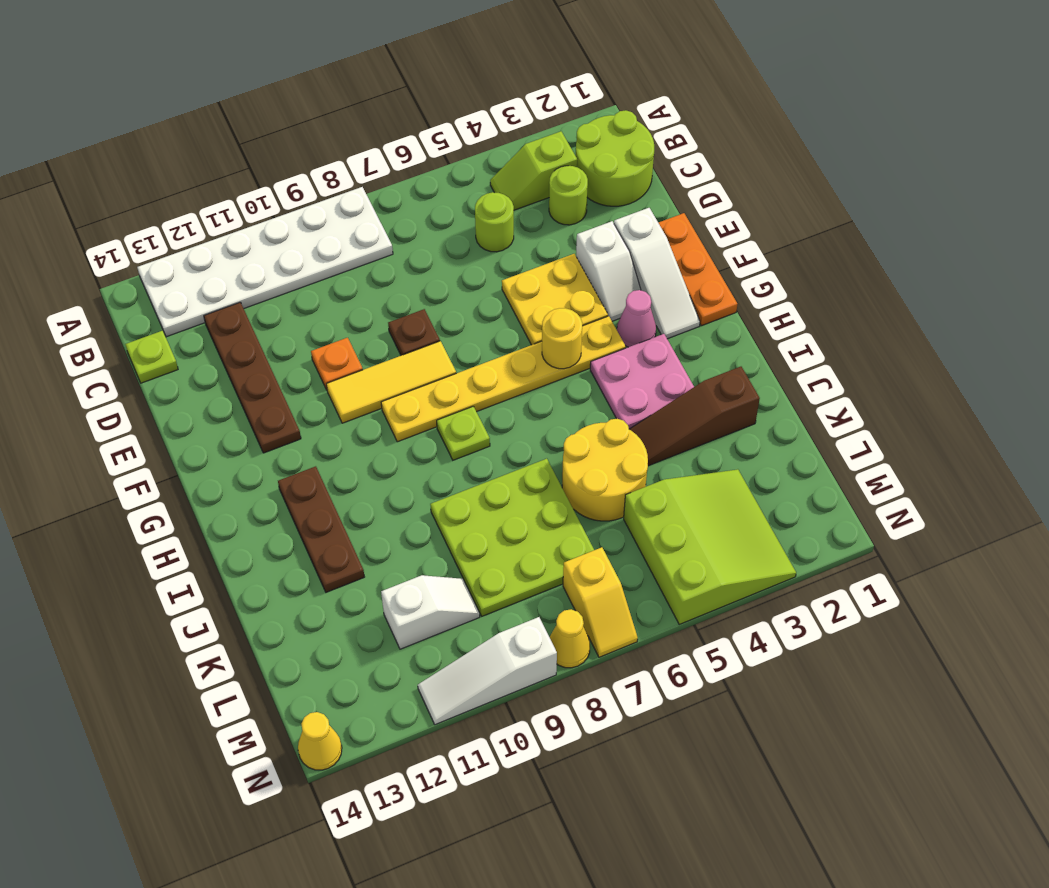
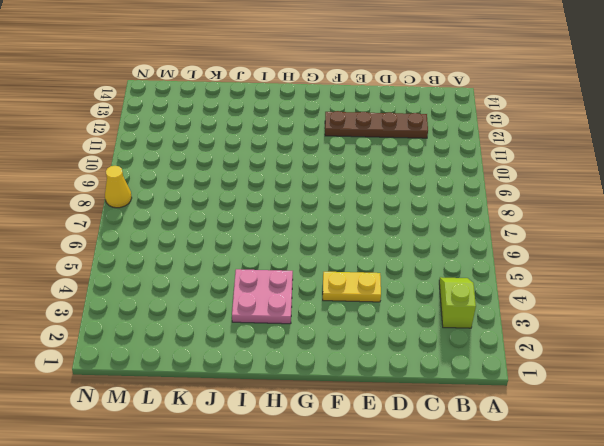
yellow plate E4:F4 level 1 -> yellow plate E4:F5 level 1
none -> white plate A8:B13 level 1
none -> lime round brick B1:C2 level 1
none -> lime round brick C3 level 1

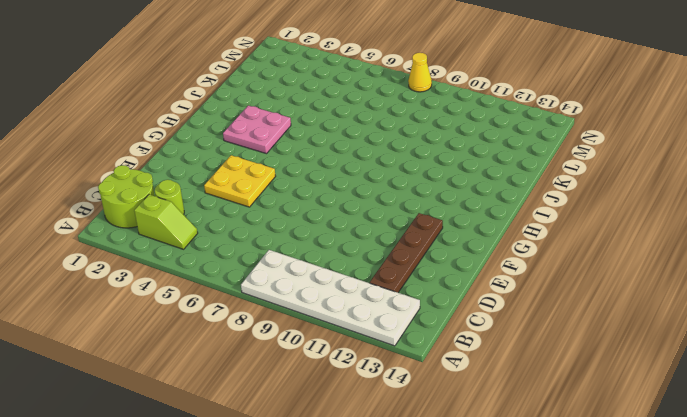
none -> lime round brick C5 level 1
none -> lime plate C14 level 1
none -> orange plate E1:G1 level 1

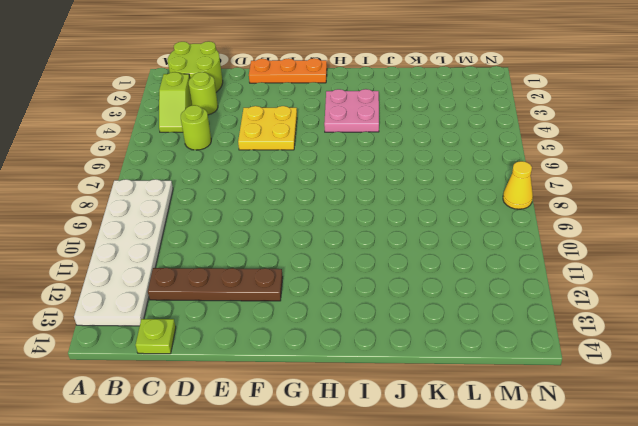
none -> white slope E2:G2 level 1 top E
none -> white slope E3:F3 level 1 top E
none -> brown plate E8 level 1

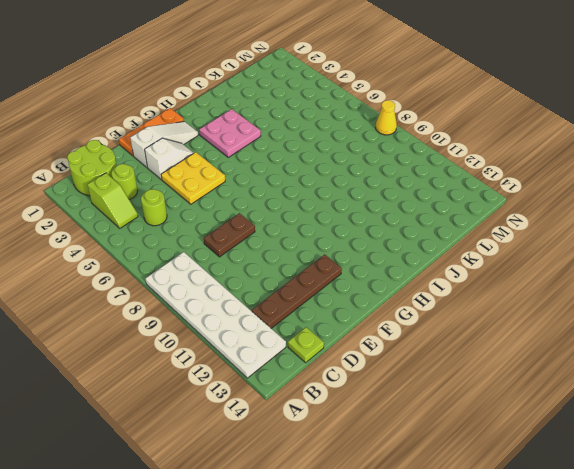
brown plate D8:E8 level 1 -> brown plate E8 level 1
none -> orange plate E10 level 1
none -> yellow tile F8:F10 level 1
none -> pink cone G3 level 1

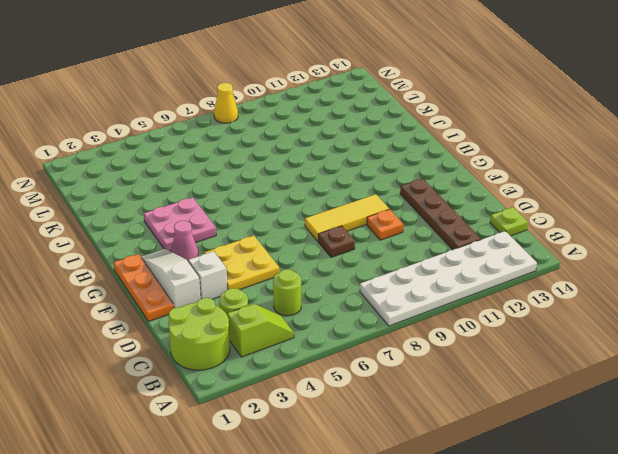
none -> yellow plate G4:G9 level 1
none -> lime plate H8 level 1
none -> brown plate H12:J12 level 1

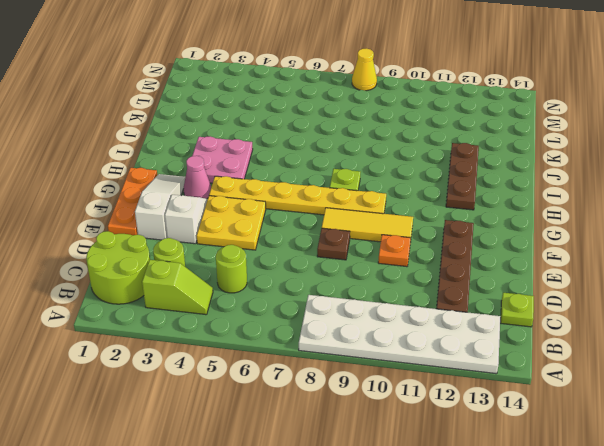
none -> brown slope J2:J4 level 1 top 2
none -> yellow round brick J5:K6 level 1
none -> lime plate J7:L9 level 1

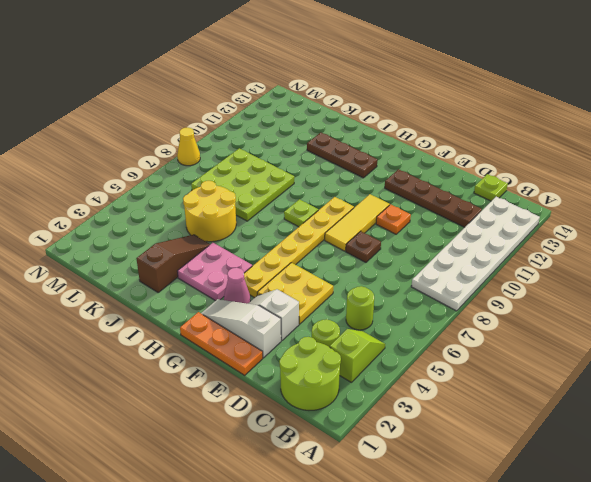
none -> lime slope L3:N5 level 1 top 5
none -> white slope L10:L11 level 1 top 11
none -> yellow slope M7:N7 level 1 top M

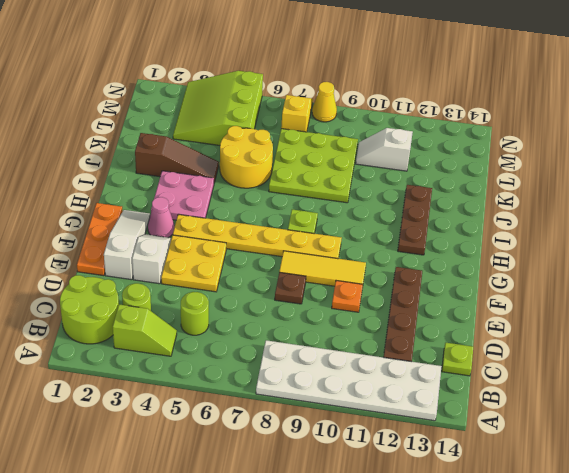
none -> white slope N9:N11 level 1 top 9
none -> yellow cone N14 level 1
none -> yellow round brick G5 level 2

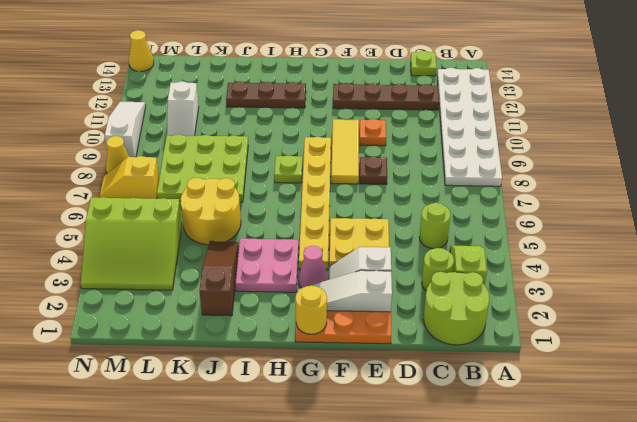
yellow round brick G1 level 2 -> yellow round brick G5 level 2

